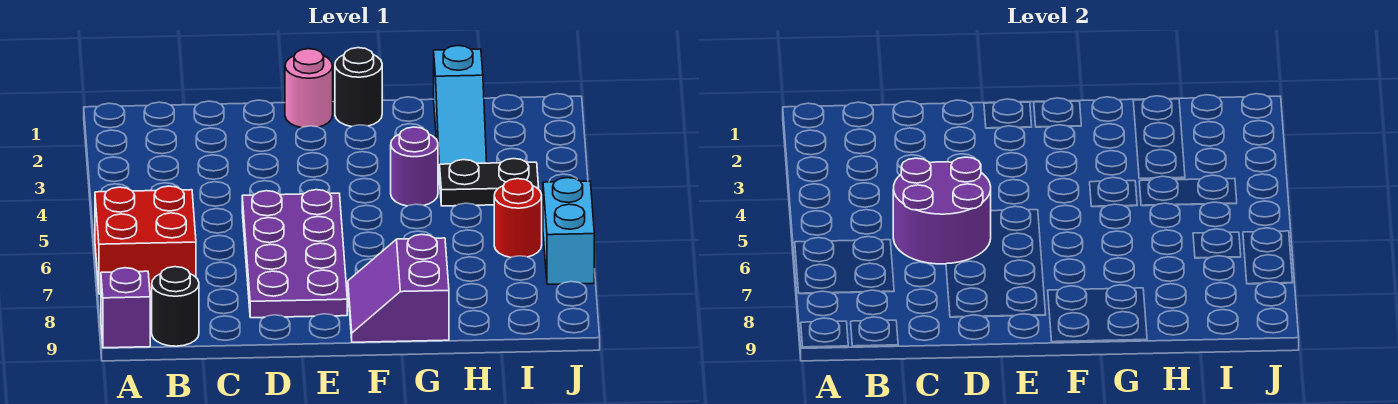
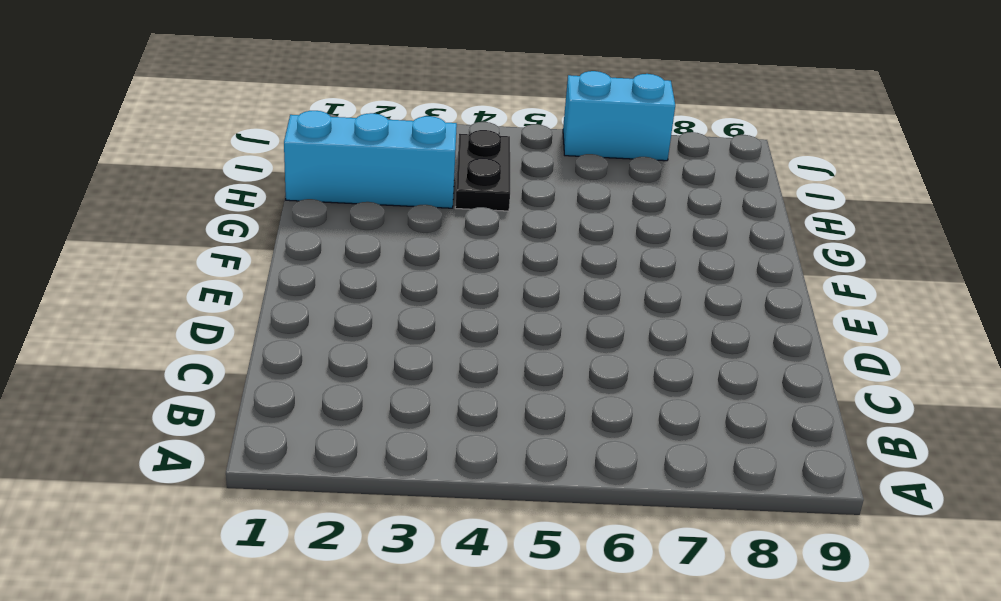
cyan brick H1:H3 level 1 -> cyan slope H1:H3 level 1 top 1
none -> red brick A6:B7 level 1
none -> purple brick A9 level 1
none -> black round brick B9 level 1

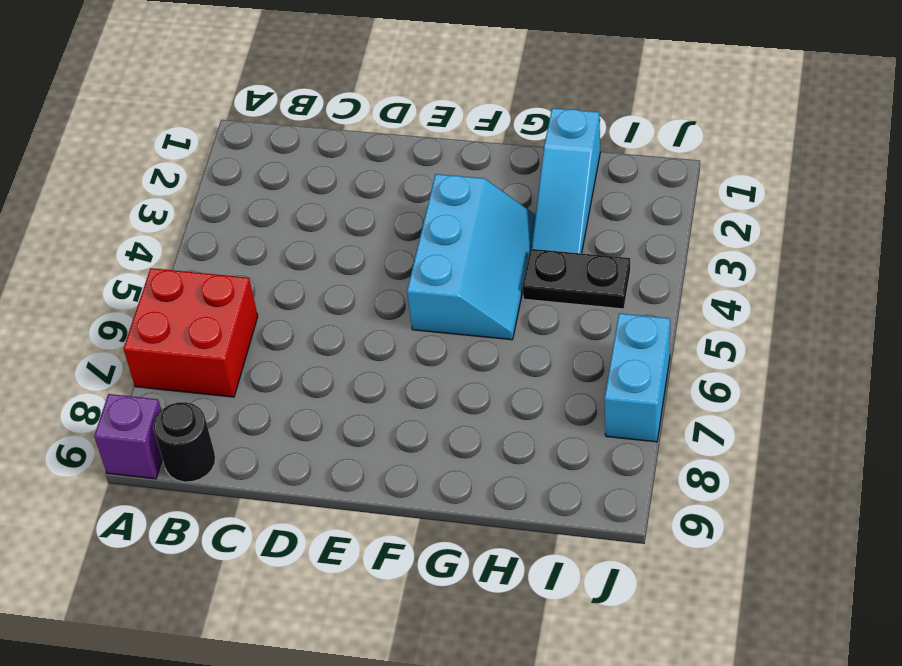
cyan slope F3:G5 level 1 top F -> purple round brick G4 level 1
none -> purple plate D5:E8 level 1
none -> pink round brick E1 level 1
none -> black round brick F1 level 1

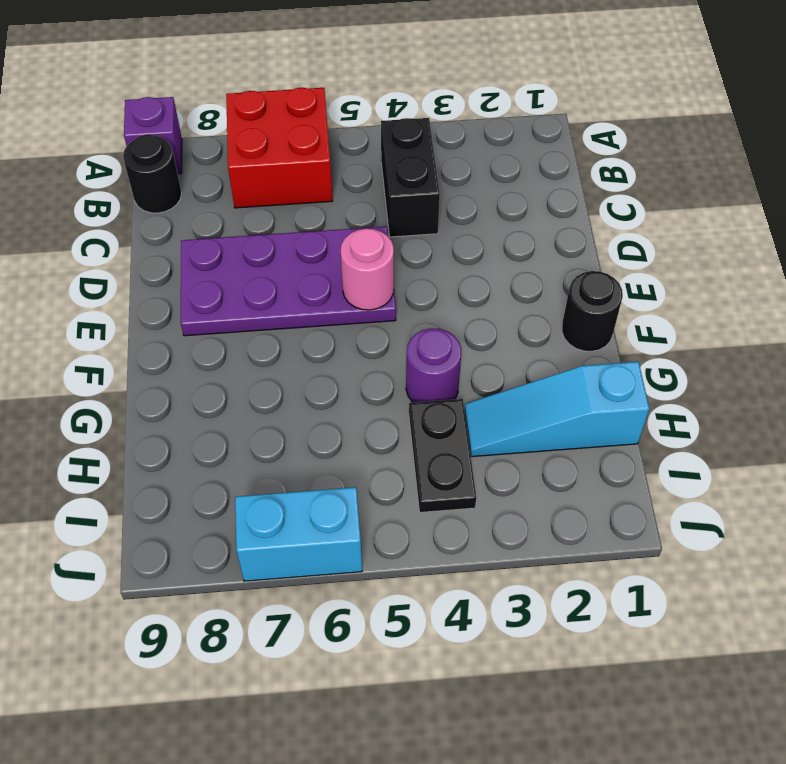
black brick B4:C4 level 1 -> none
pink round brick E5 level 2 -> pink round brick E1 level 1
none -> purple slope F8:G9 level 1 top G
none -> red round brick I6 level 1
none -> purple round brick C5:D6 level 2

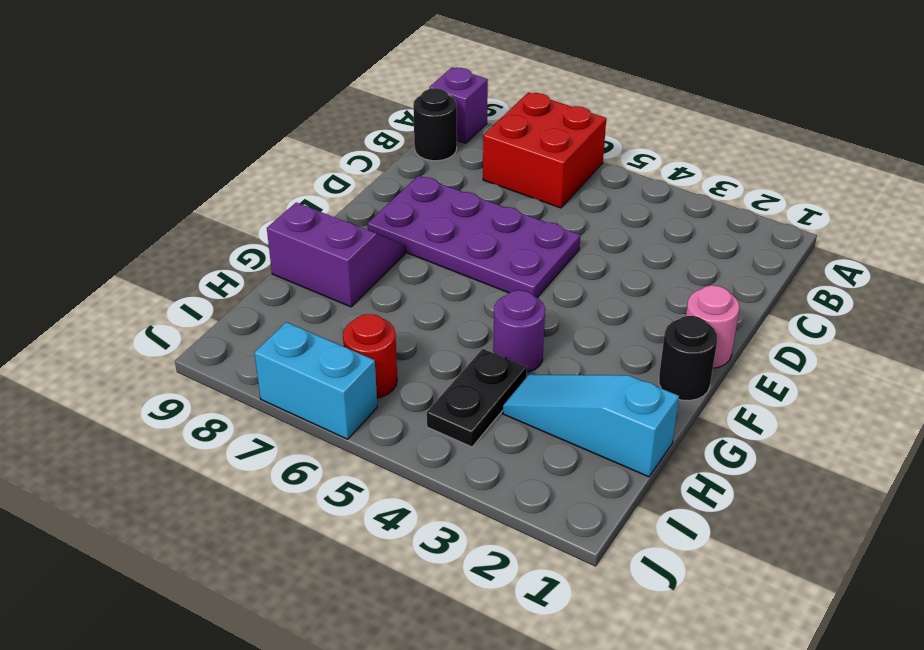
none -> purple round brick C5:D6 level 2

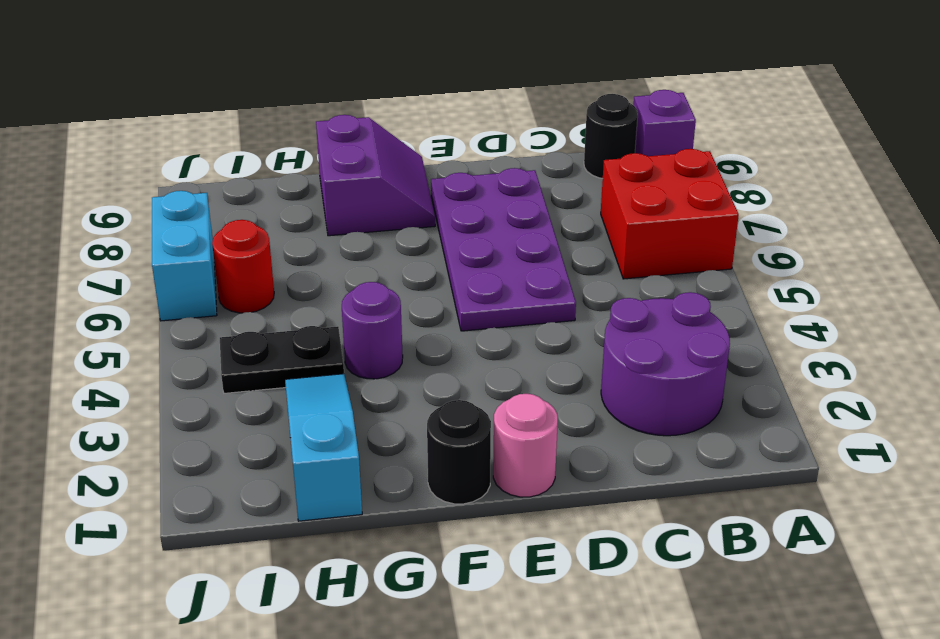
purple round brick B2:C3 level 1 -> purple round brick C5:D6 level 2

